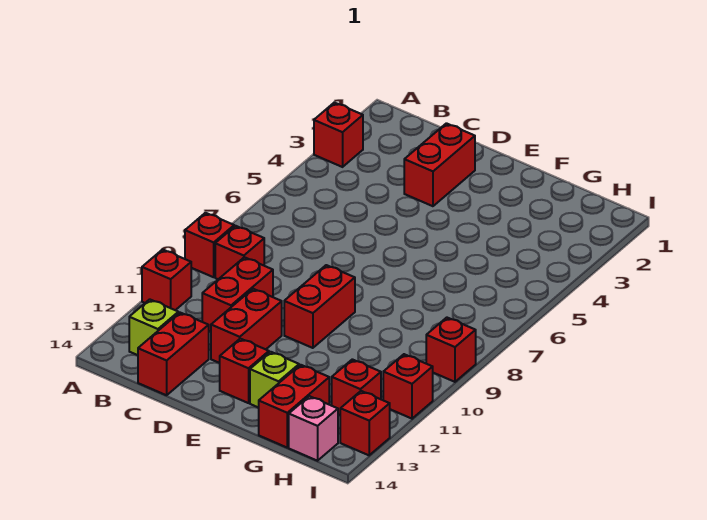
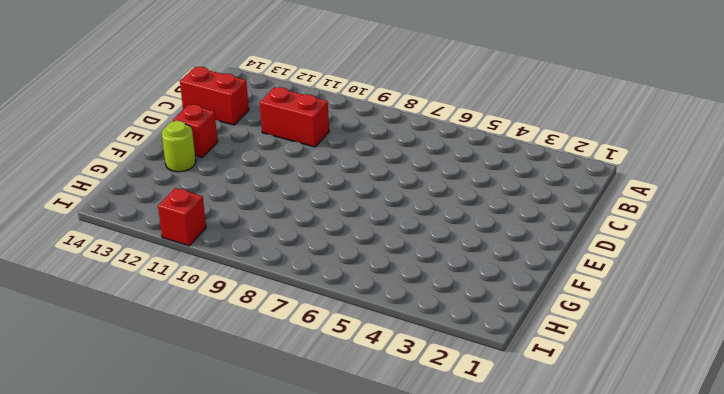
lime round brick F13 level 1 -> lime brick F13 level 1
none -> red brick A3 level 1
none -> red brick A9 level 1
none -> red brick A11 level 1

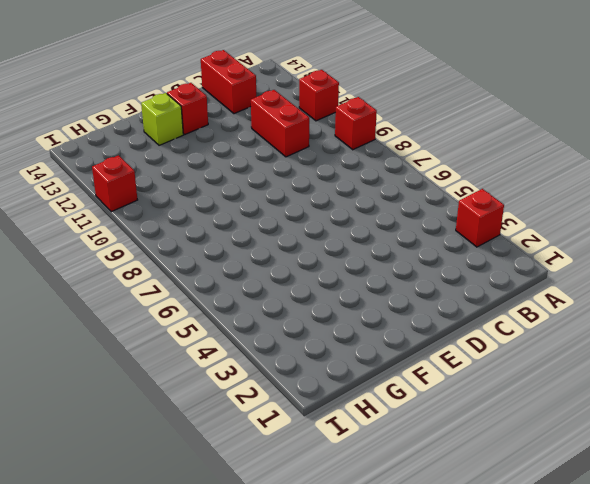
none -> red brick B9 level 1
none -> lime brick B13 level 1
none -> red brick D2:D3 level 1

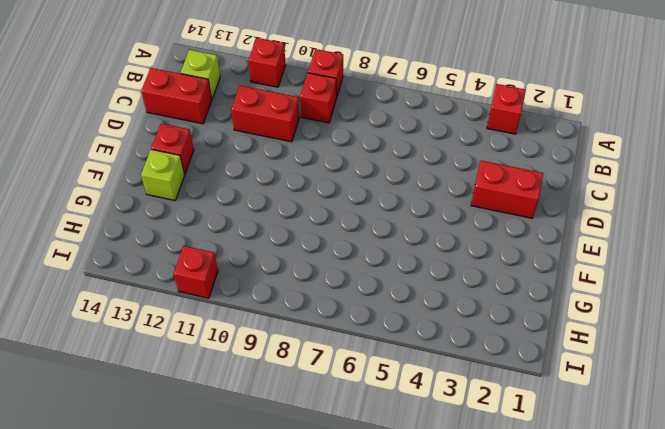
none -> red brick D11:D12 level 1
none -> red brick E9:E10 level 1
none -> red brick G13:G14 level 1

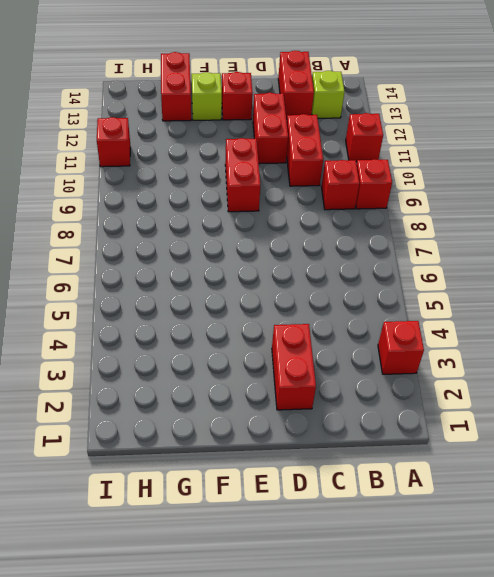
none -> red brick H12 level 1
none -> pink brick H14 level 1
none -> red brick I9 level 1

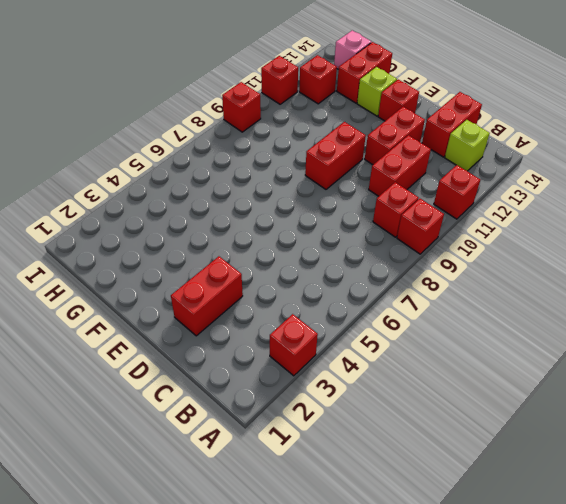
none -> red brick I13 level 1

